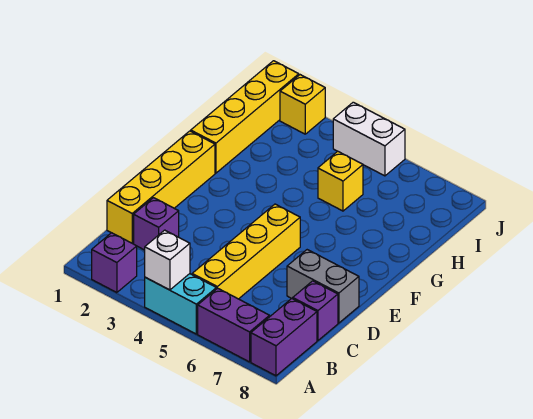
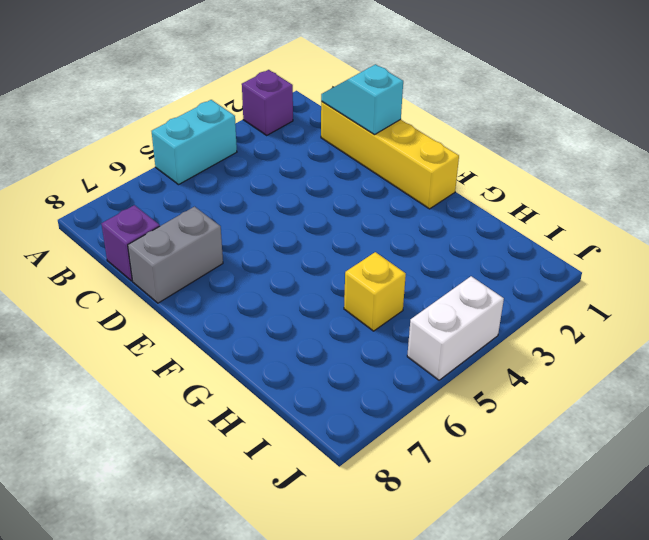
cyan slope C1:D1 level 2 top D -> none
none -> purple brick A6:A7 level 1
none -> purple brick A8:B8 level 1
none -> yellow brick B5:E5 level 1

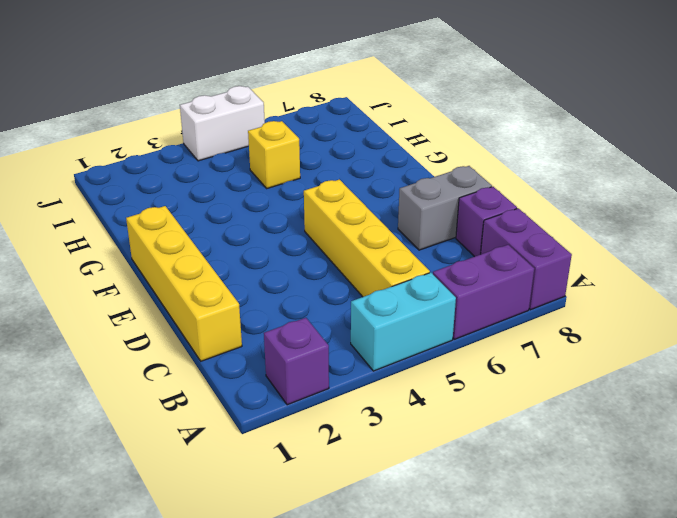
none -> purple brick C2 level 1
none -> yellow brick G1:J1 level 1
none -> yellow brick J2 level 1

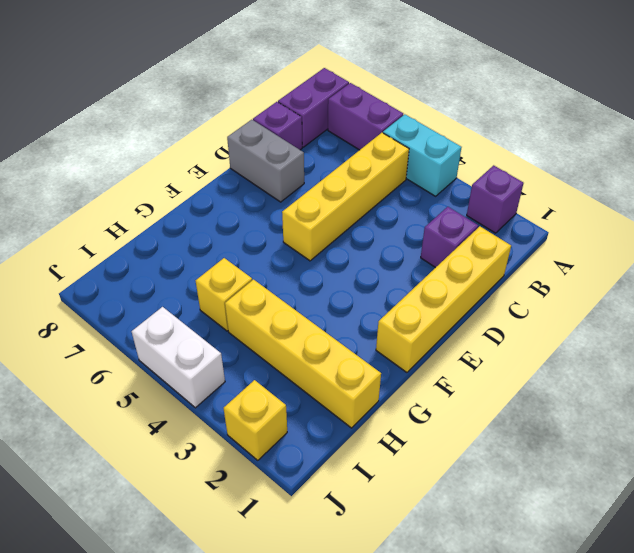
yellow brick H1:H4 level 1 -> yellow brick G1:J1 level 1
none -> white brick A4 level 2

